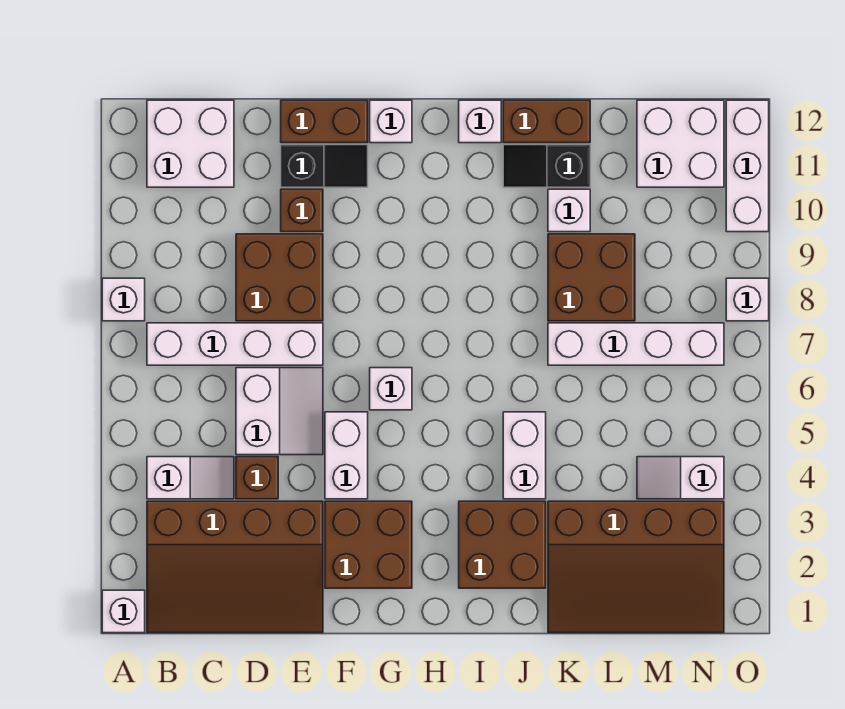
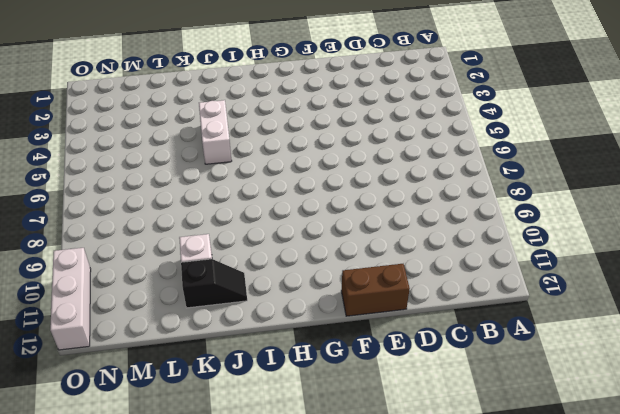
none -> white brick A1 level 1
none -> white brick A8 level 1
none -> brown slope B1:E3 level 1 top 3

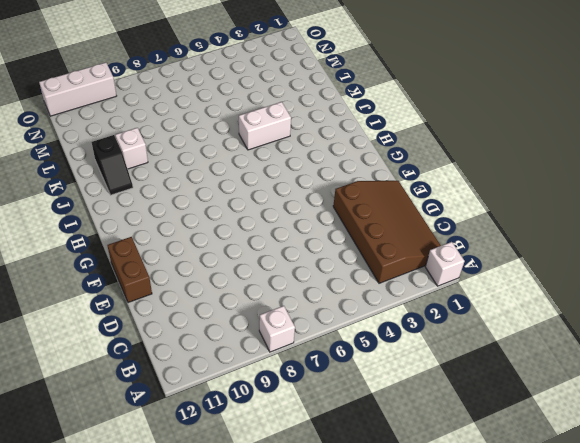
none -> white slope B4:C4 level 1 top B
none -> white brick B7:E7 level 1
none -> white brick B11:C12 level 1

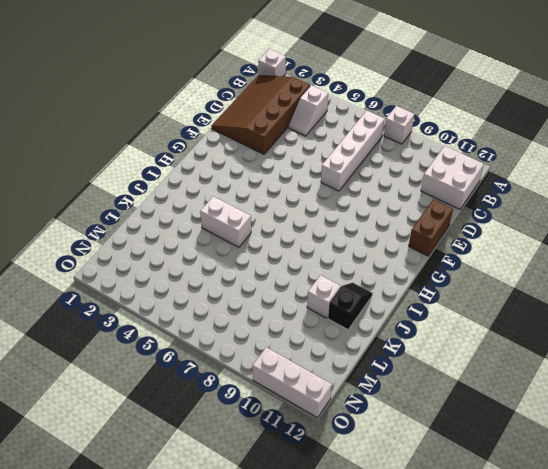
none -> brown brick D4 level 1
none -> white slope D5:E6 level 1 top D
none -> brown brick D8:E9 level 1

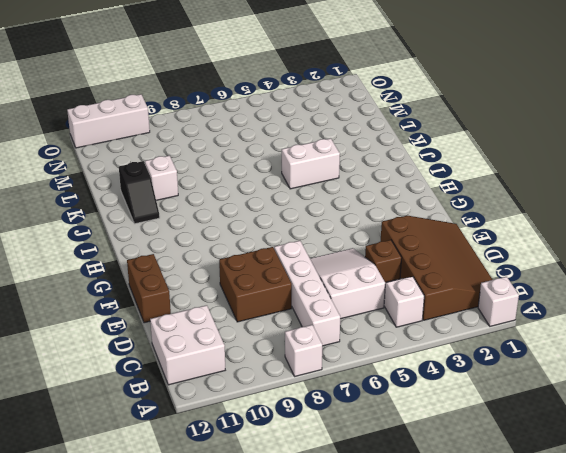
white slope C5:E6 level 1 top C -> white slope D5:E6 level 1 top D
none -> brown brick E10 level 1
none -> black slope E11:F11 level 1 top E
none -> brown brick F2:G3 level 1

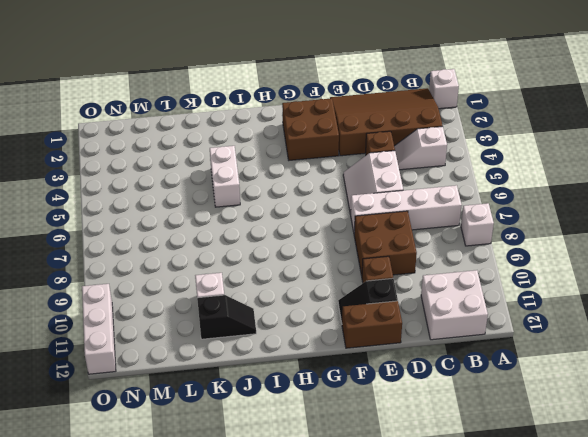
none -> white brick F4:F5 level 1
none -> white brick G6 level 1
none -> white brick G12 level 1

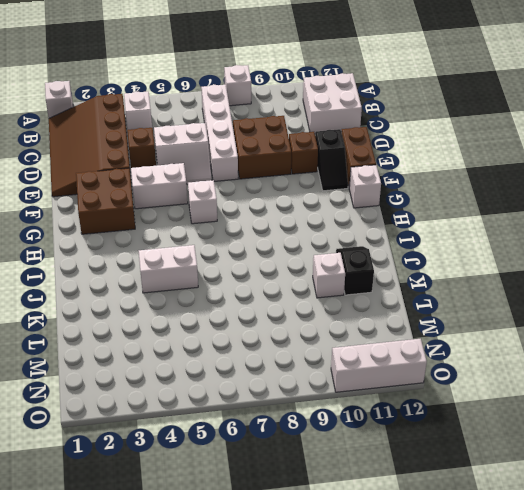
none -> brown brick I2:J3 level 1
none -> white brick I12 level 1
none -> brown brick J12:K12 level 1

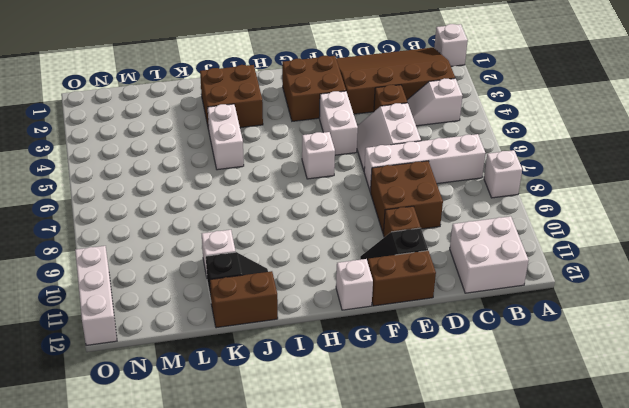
none -> white brick I12 level 1
none -> brown slope K1:N3 level 1 top 3
none -> white brick K7:N7 level 1

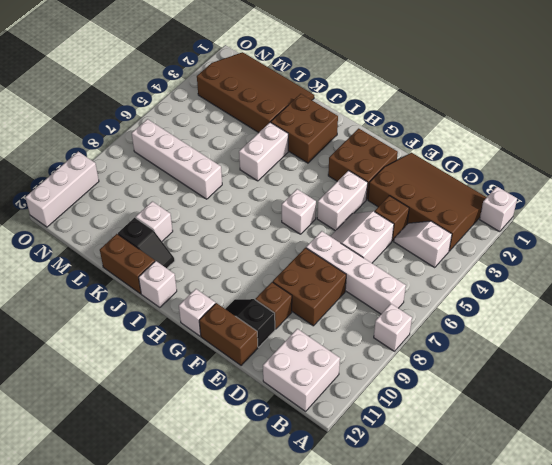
none -> brown brick K8:L9 level 1
none -> white slope M4:N4 level 1 top N
none -> white brick M11:N12 level 1

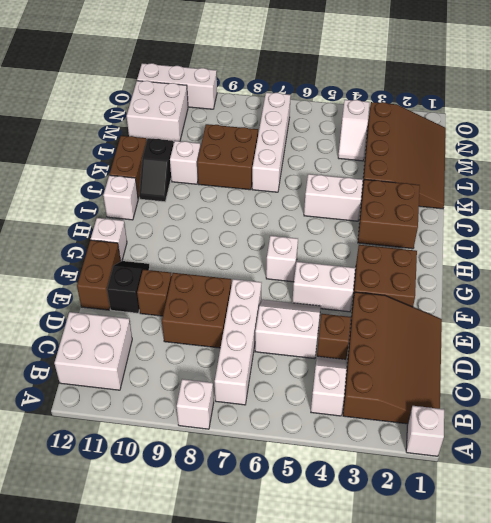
none -> white brick O8 level 1

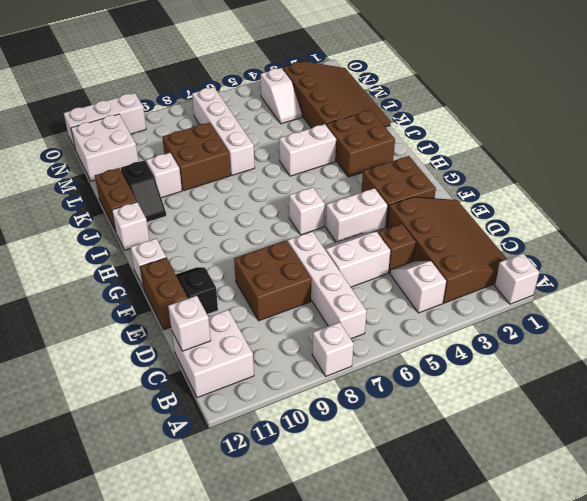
white brick C12 level 2 -> white brick O8 level 1
none -> brown brick E10 level 1

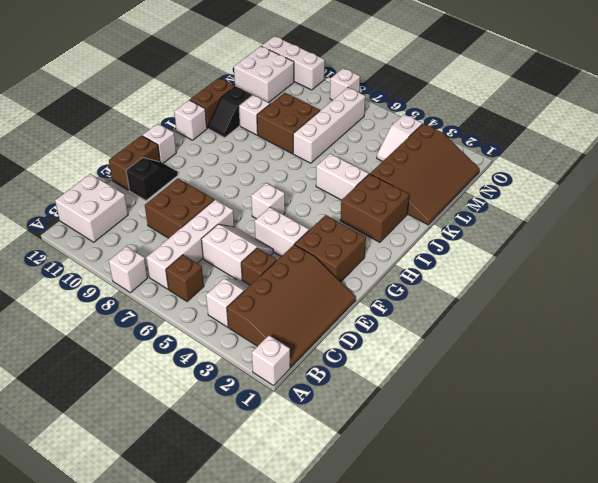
brown brick B6 level 1 -> brown brick E10 level 1

